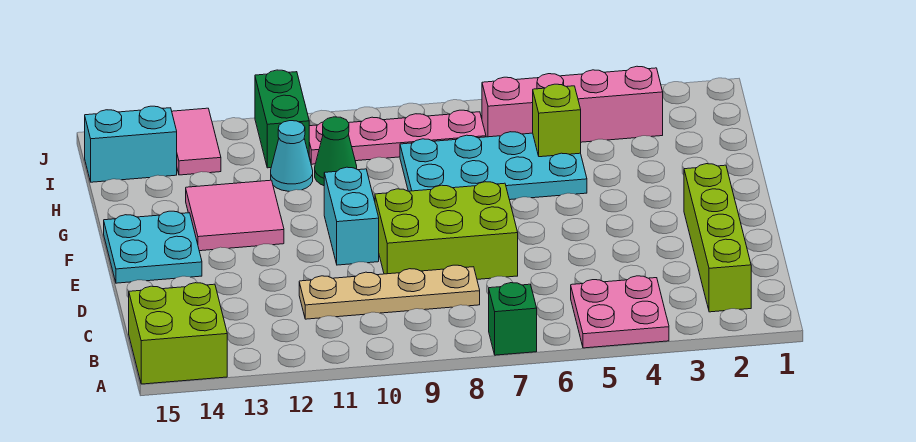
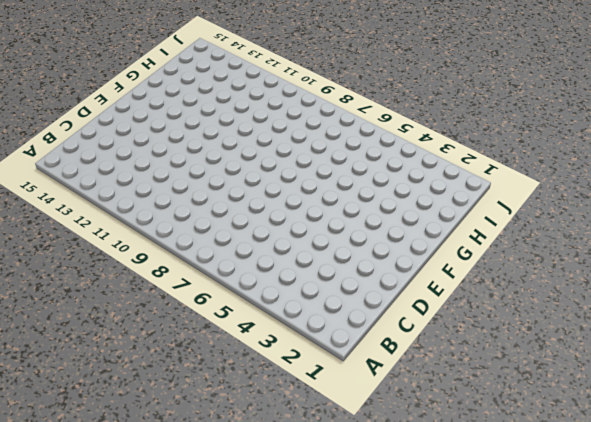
none -> pink plate A4:B5 level 1
none -> green brick A7 level 1
none -> lime brick A14:B15 level 1

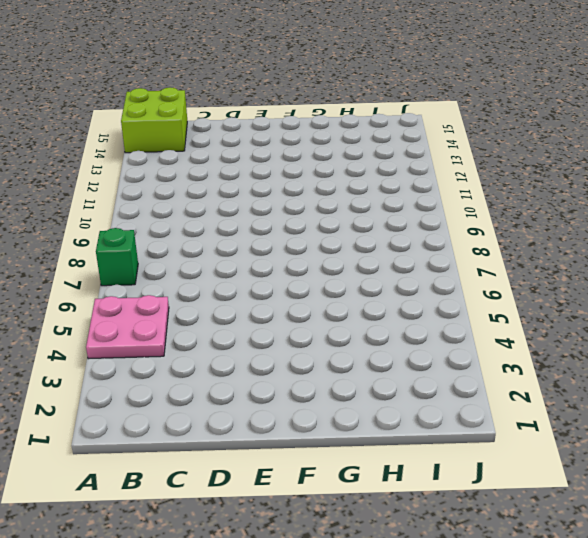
none -> lime brick B2:E2 level 1
none -> tan plate C8:C11 level 1
none -> lime brick D7:E9 level 1

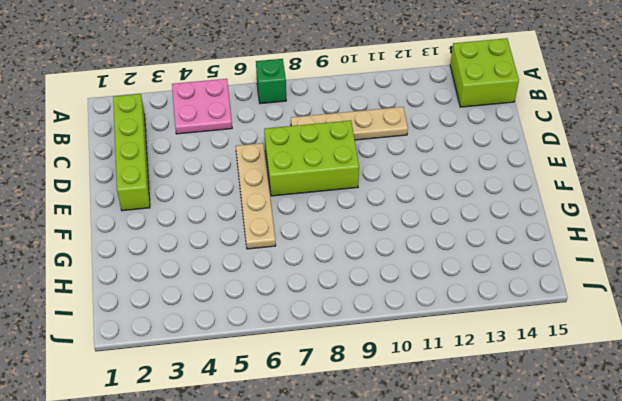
tan plate D6:G6 level 1 -> cyan plate G5:H8 level 1
none -> cyan brick E10:F10 level 1
none -> cyan plate E14:F15 level 1
none -> pink tile F12:G13 level 1

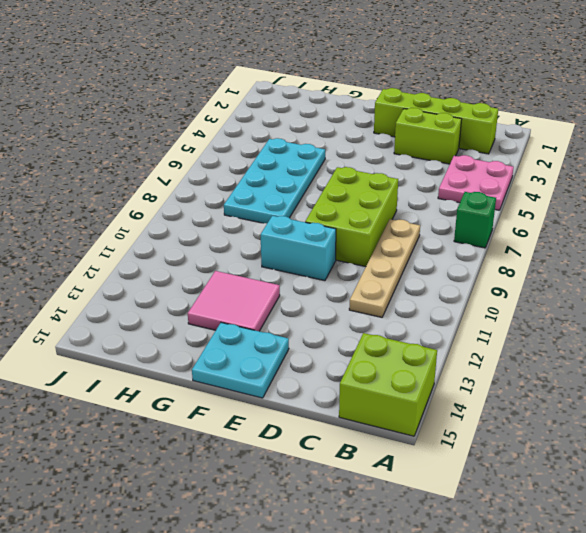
lime brick C3:D3 level 1 -> none
none -> green cone H10 level 1
none -> cyan cone H11 level 1
none -> pink brick I3:I6 level 1

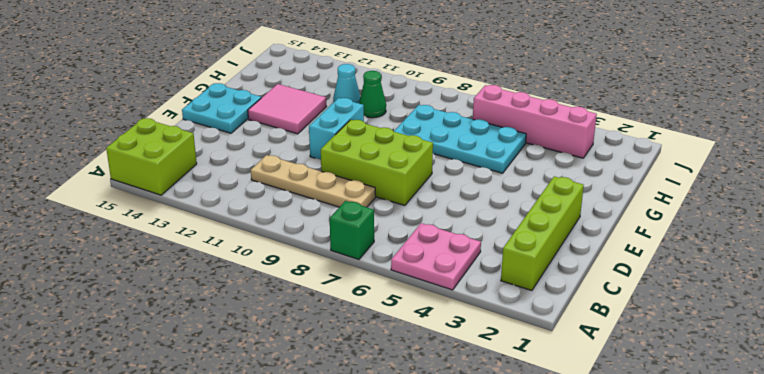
none -> pink plate I7:I10 level 1
none -> green brick I11:J11 level 1
none -> pink tile I13:J13 level 1

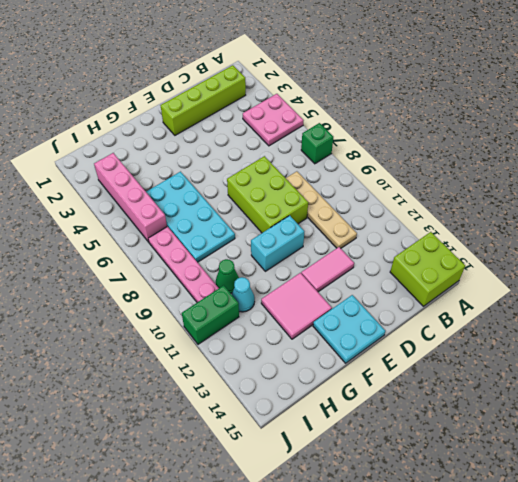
pink tile D12:E12 level 1 -> pink tile I13:J13 level 1
none -> cyan brick I14:I15 level 1
none -> lime brick H5 level 2

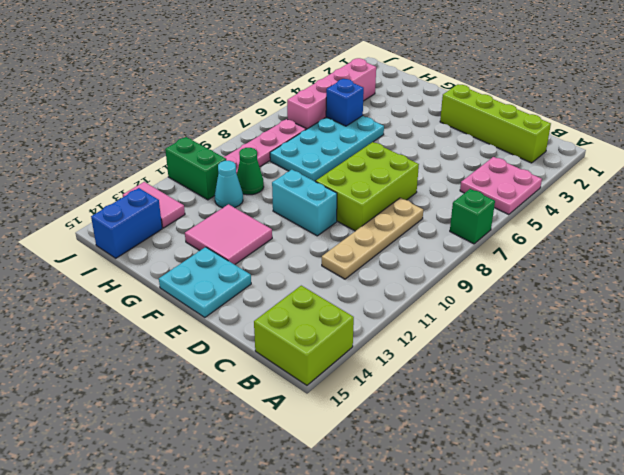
blue brick H5 level 2 -> lime brick H5 level 2
blue brick I14:I15 level 1 -> cyan brick I14:I15 level 1

